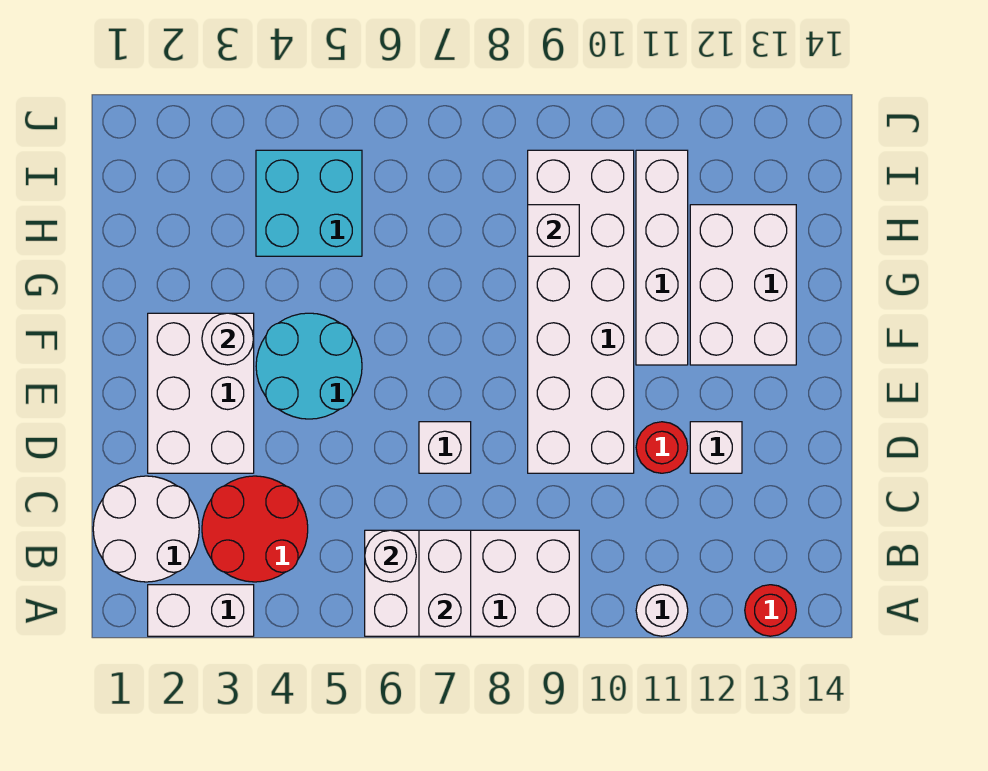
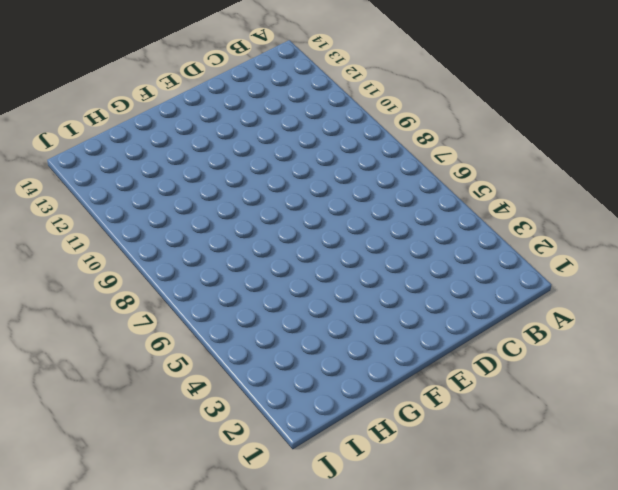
none -> white brick A2:A3 level 1
none -> white brick A6:B9 level 1
none -> white round brick A11 level 1

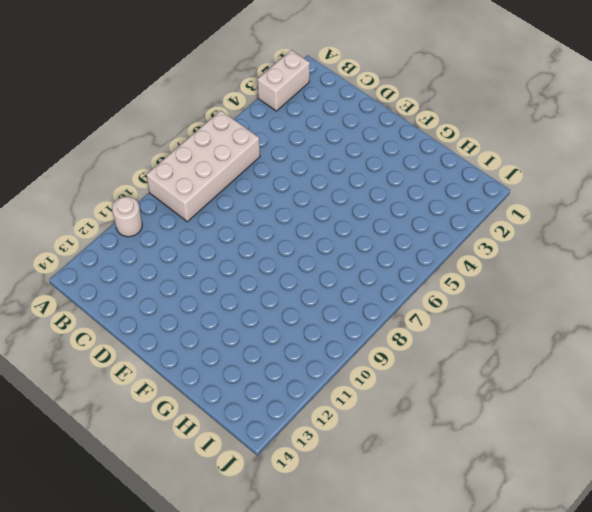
none -> red round brick A13 level 1
none -> white round brick B1:C2 level 1
none -> red round brick B3:C4 level 1

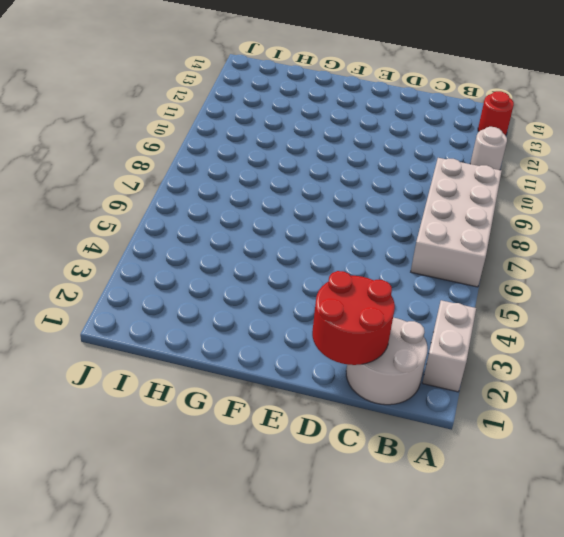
red round brick C1:D2 level 2 -> red round brick B3:C4 level 1
none -> white brick D2:F3 level 1
none -> white brick D7 level 1
none -> white brick D9:I10 level 1

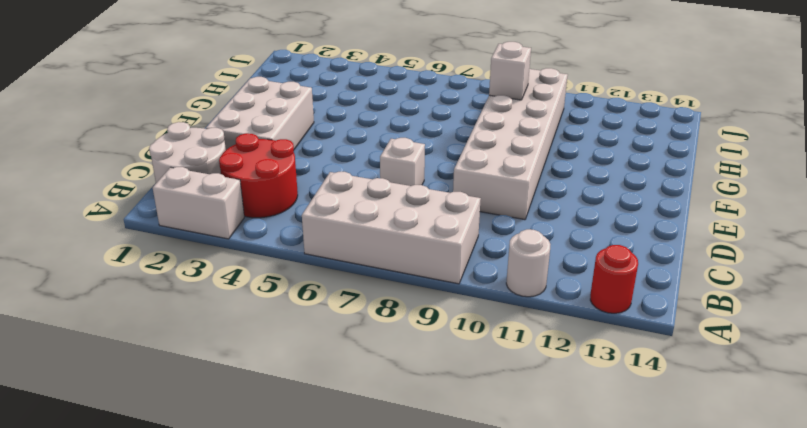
none -> red round brick D11 level 1
none -> white brick D12 level 1
none -> cyan round brick E4:F5 level 1

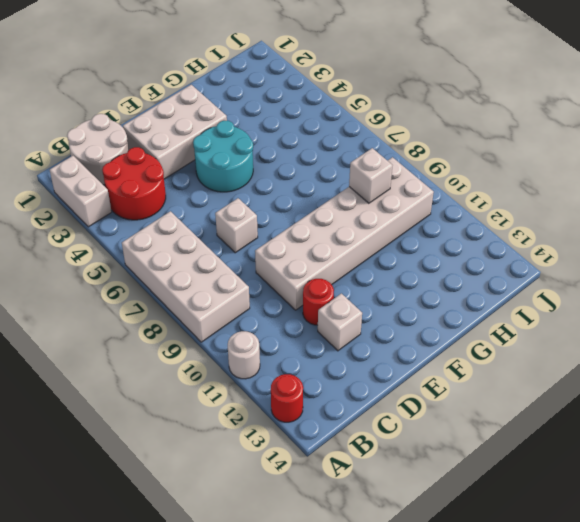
none -> white brick F11:I11 level 1
none -> white brick F12:H13 level 1
none -> cyan brick H4:I5 level 1

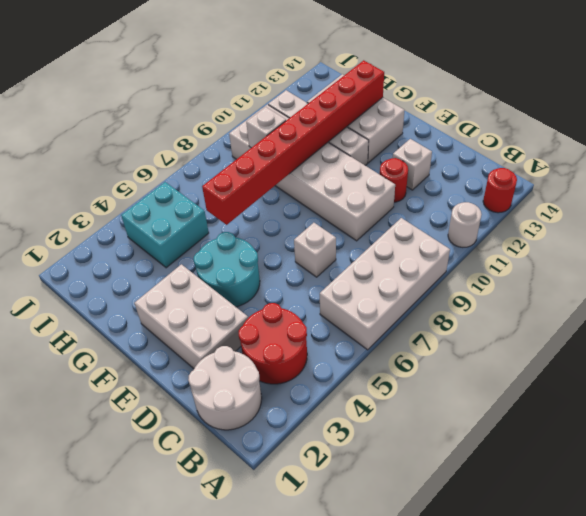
red brick G6:G13 level 2 -> none
none -> white brick A2:A3 level 1
none -> white brick A7:B7 level 2
none -> white round brick B6 level 2

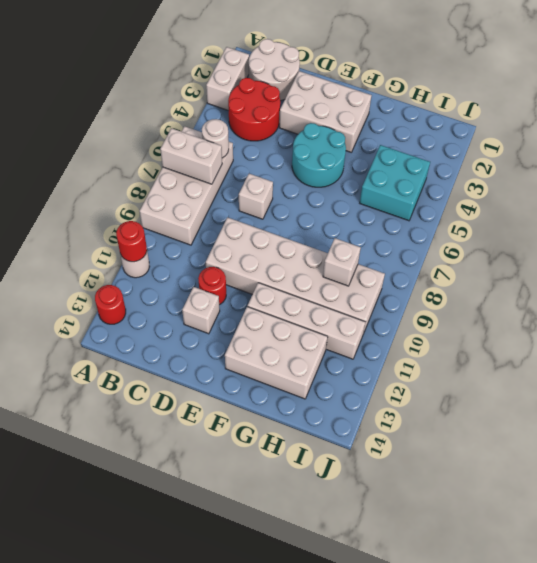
red round brick A11 level 2 -> none
none -> white round brick F3 level 2

